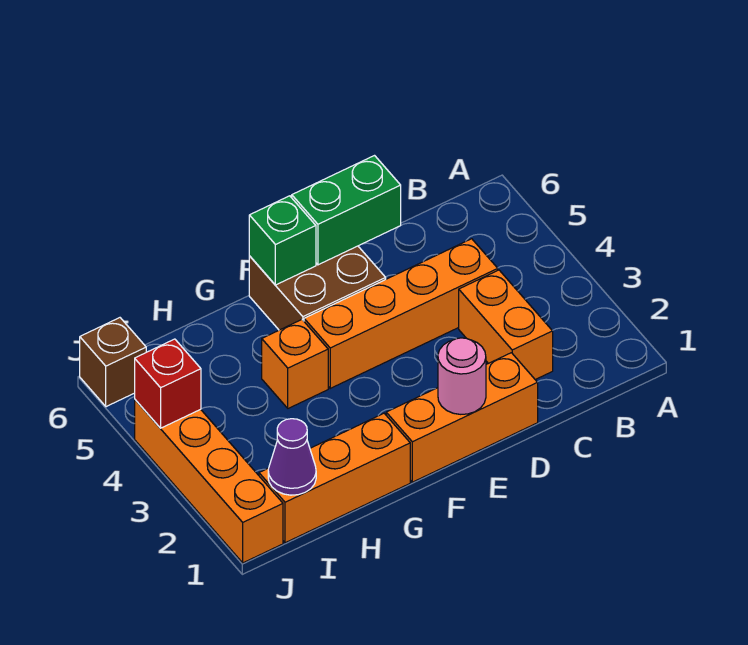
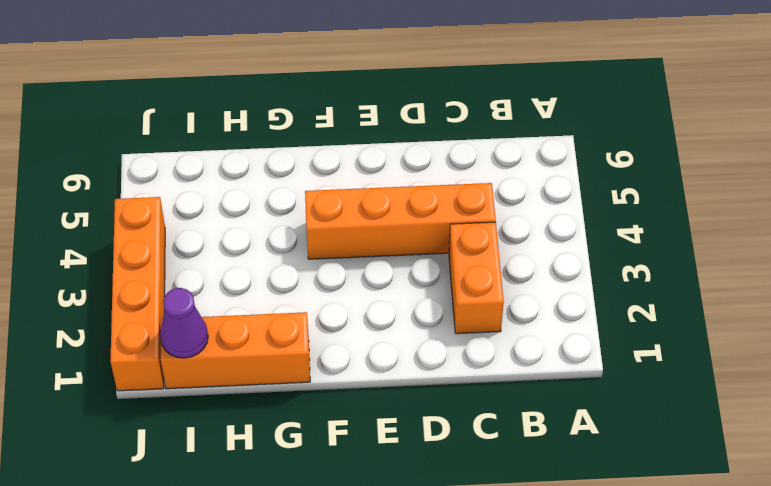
none -> orange brick D1:F1 level 1
none -> brown brick E5:F6 level 1
none -> orange brick G4 level 1

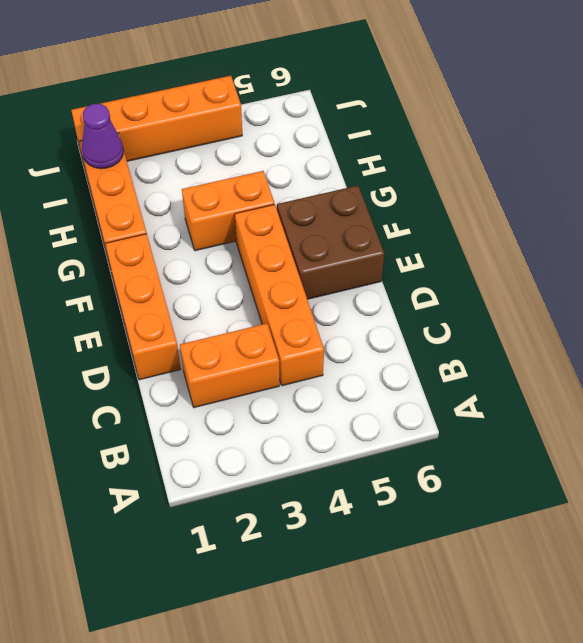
orange brick G3:G4 level 1 -> orange brick G4 level 1
none -> brown brick J6 level 1
none -> green brick D6:E6 level 2
none -> pink round brick E1 level 2

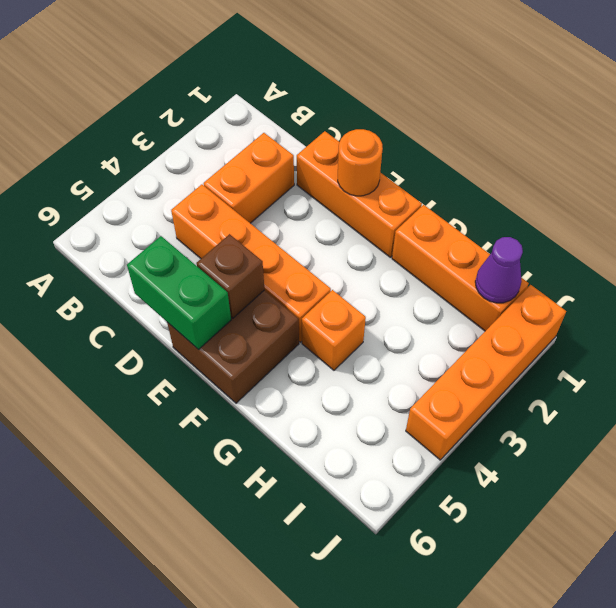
orange round brick E1 level 2 -> pink round brick E1 level 2
brown brick E5 level 2 -> brown brick J6 level 1
none -> green brick F6 level 2
none -> red brick J4 level 2

